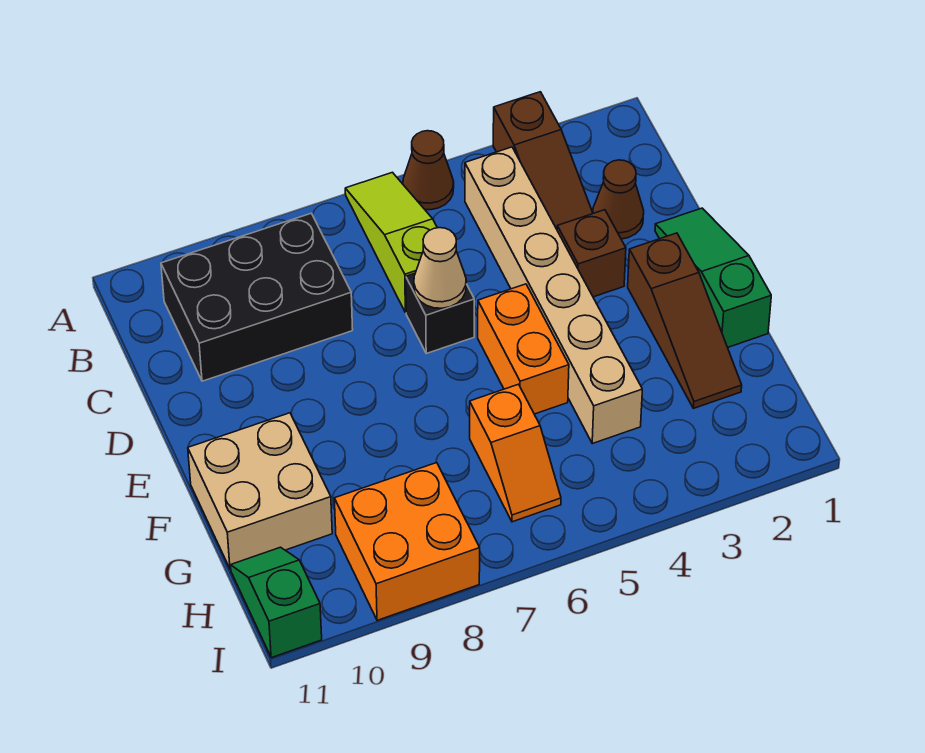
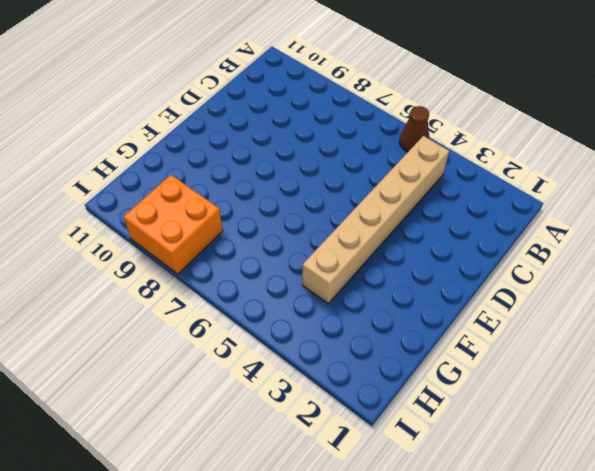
none -> brown slope A3:C3 level 1 top A
none -> lime slope A6:C6 level 1 top C
none -> black brick B8:C10 level 1

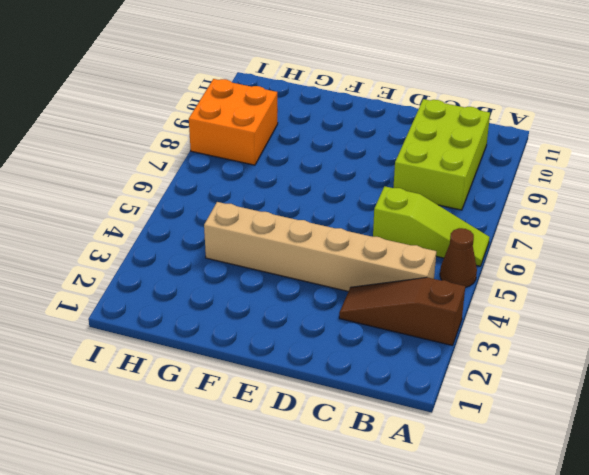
lime brick B8:C10 level 1 -> black brick B8:C10 level 1
none -> brown cone C2 level 1
none -> green slope D1:F1 level 1 top F
none -> brown brick D3 level 1

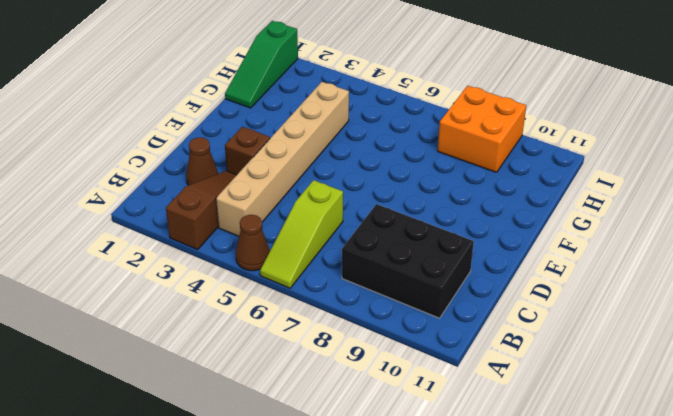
green slope G1:I1 level 1 top I -> green slope D1:F1 level 1 top F
none -> black brick D6 level 1
none -> brown slope E2:G2 level 1 top E
none -> orange brick E5:F5 level 1

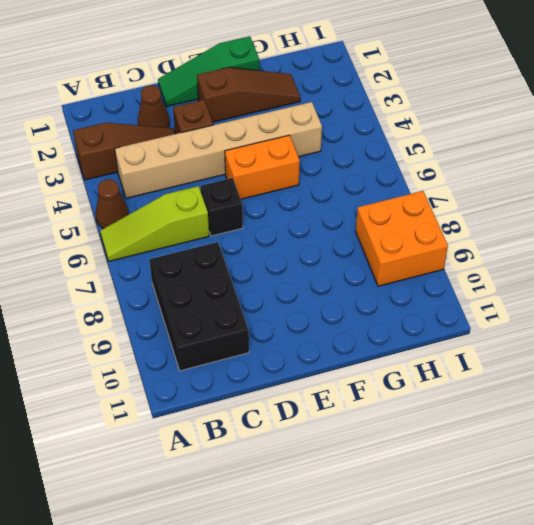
none -> tan brick F10:G11 level 1
none -> orange slope G6:H6 level 1 top G
none -> green slope H11:I11 level 1 top I

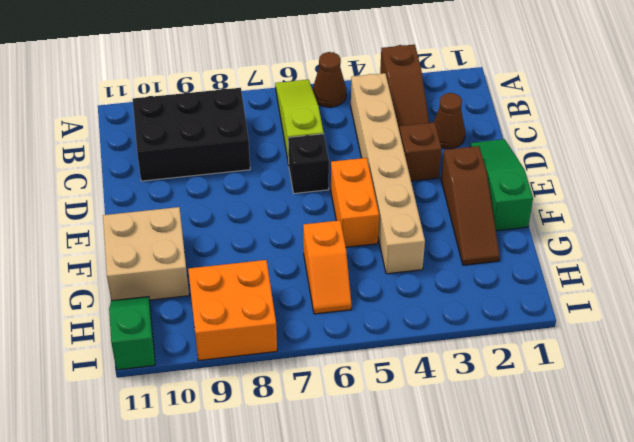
none -> tan cone D6 level 2

